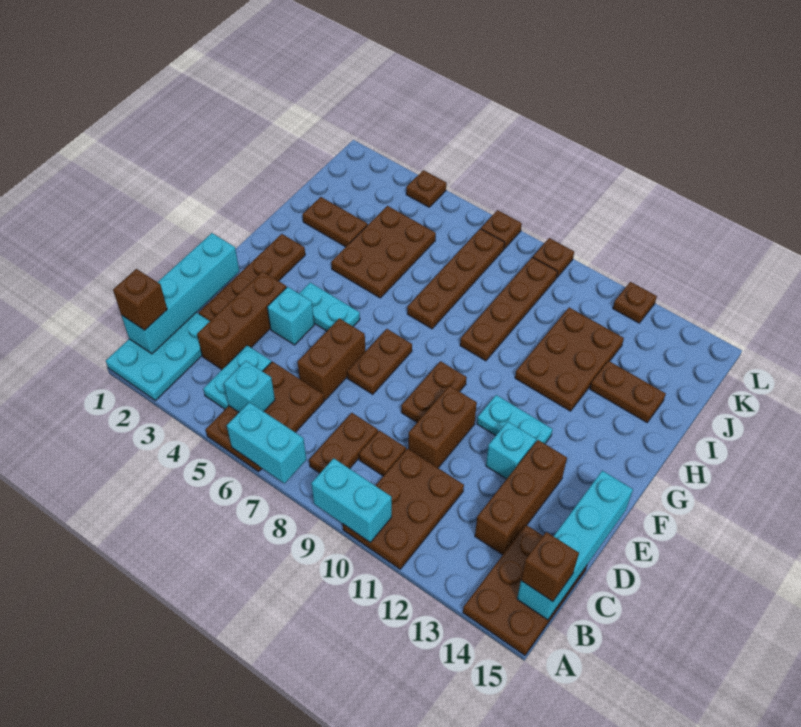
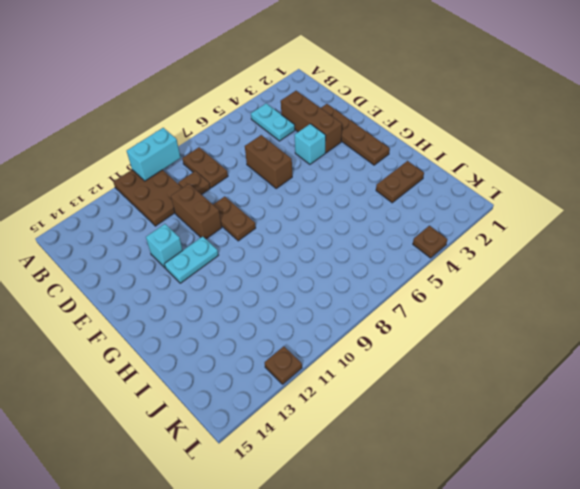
none -> cyan plate A1:C2 level 1
none -> brown plate A5:C6 level 1
none -> brown plate A14:C15 level 1
none -> brown brick C13:E13 level 1

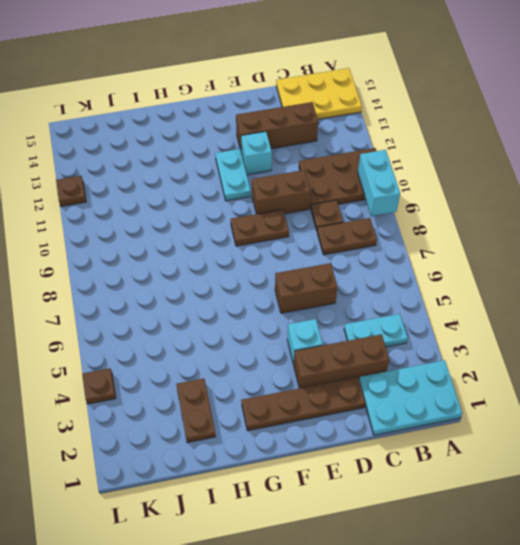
yellow plate A14:C15 level 1 -> brown plate A14:C15 level 1
none -> brown plate A5:C6 level 1
none -> brown plate E7:F7 level 1
none -> cyan plate F4:F5 level 1
none -> brown plate H4:J5 level 1

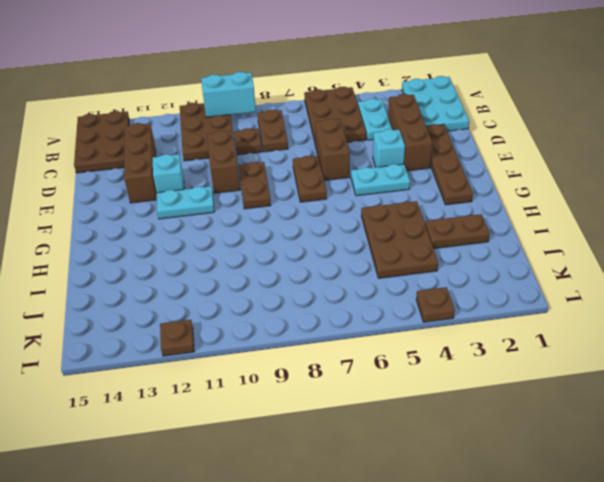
none -> brown plate H7:K7 level 1
none -> brown plate H9:K9 level 1
none -> brown plate H11:J12 level 1
none -> brown plate I13:I14 level 1

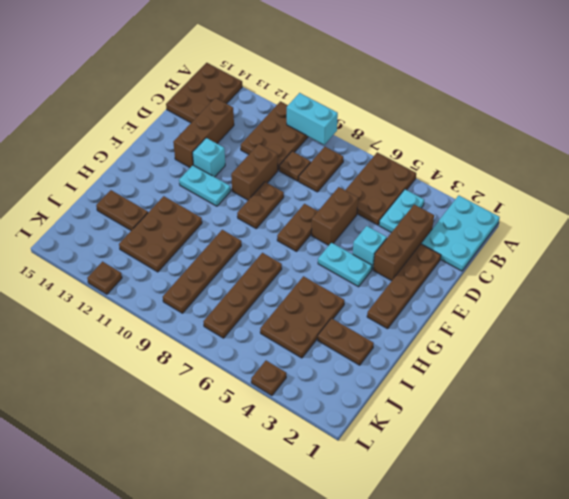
none -> brown plate L7 level 1
none -> brown plate L9 level 1
none -> cyan brick A6:A7 level 2
none -> cyan brick B1:E1 level 2

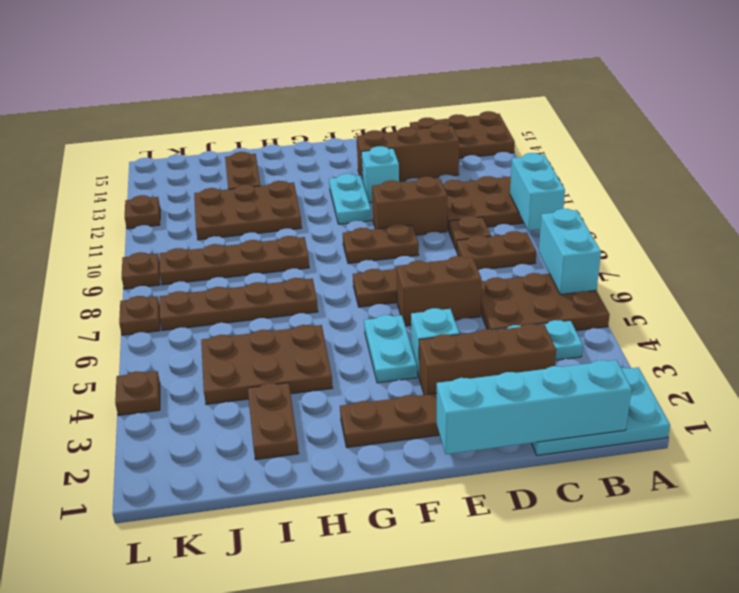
none -> cyan brick B5 level 2
none -> cyan brick B15:E15 level 2
none -> brown brick B1 level 3
none -> brown brick B15 level 3

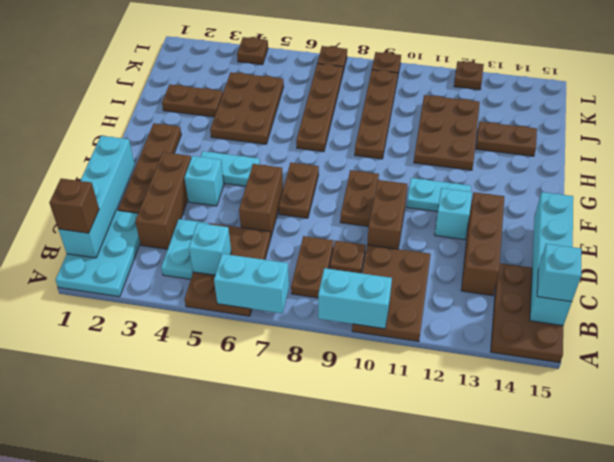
cyan brick B15 level 3 -> brown brick B15 level 3

